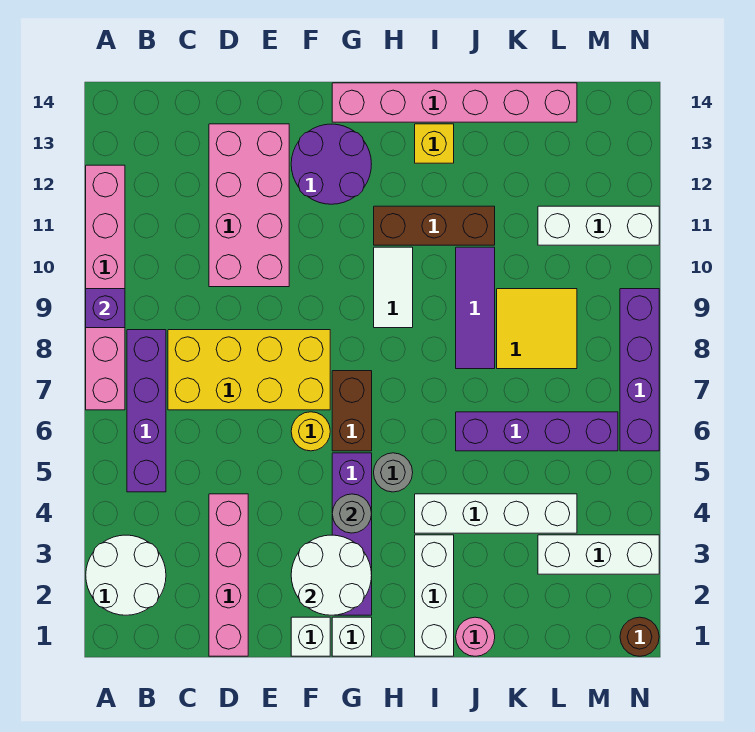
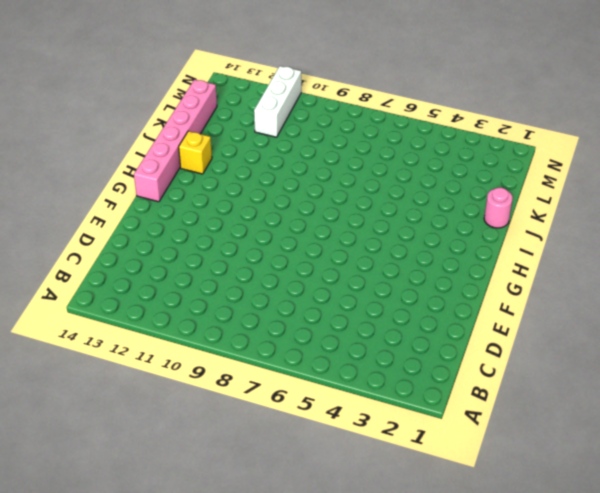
none -> white round brick A2:B3 level 1
none -> pink brick A7:A12 level 1
none -> purple brick B5:B8 level 1
none -> yellow brick C7:F8 level 1

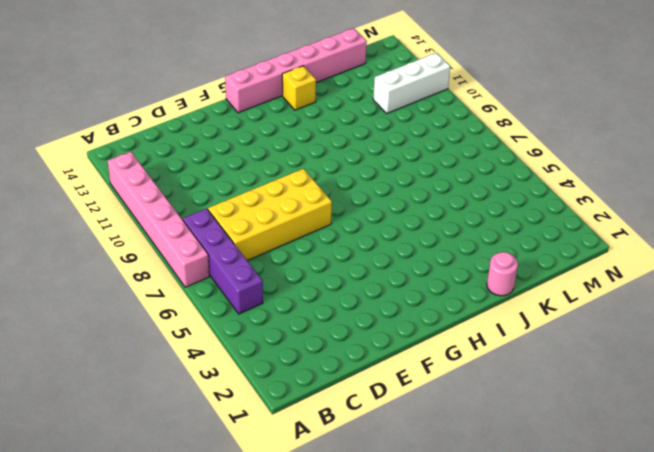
none -> white round brick A2:B3 level 1
none -> pink brick D1:D4 level 1
none -> pink brick D10:E13 level 1
none -> white brick F1 level 1

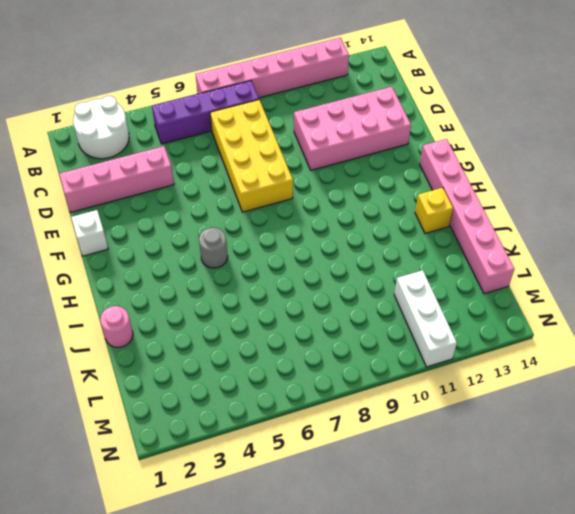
none -> yellow round brick F6 level 1
none -> purple round brick F12:G13 level 1
none -> white brick G1 level 1
none -> purple brick G2:G5 level 1

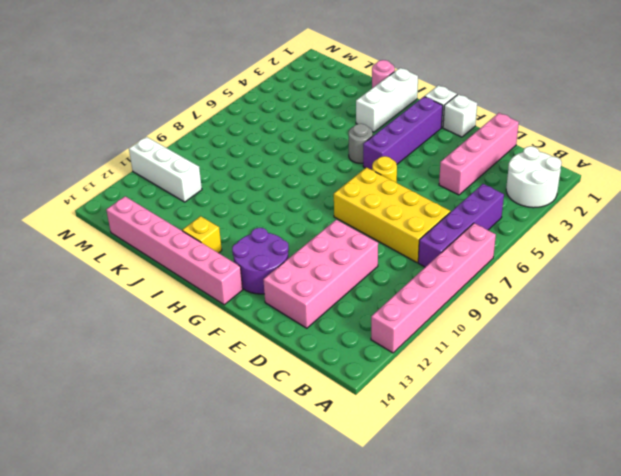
none -> brown brick G6:G7 level 1
none -> white tile H9:H10 level 1
none -> brown brick H11:J11 level 1
none -> white brick I4:L4 level 1

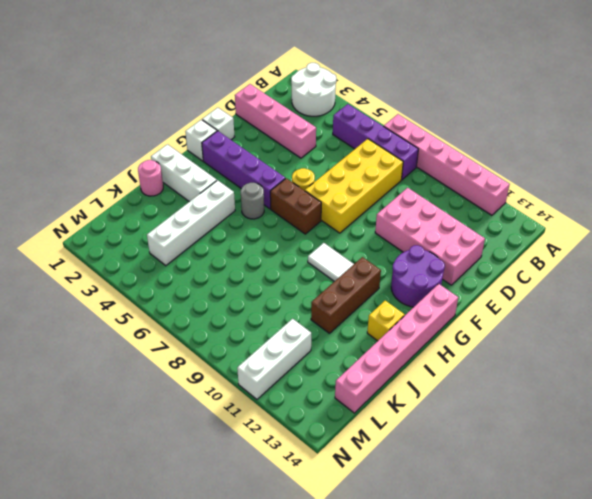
none -> purple brick J6:M6 level 1
none -> purple tile J8:J10 level 1
none -> yellow tile K8:L9 level 1
none -> white brick L3:N3 level 1

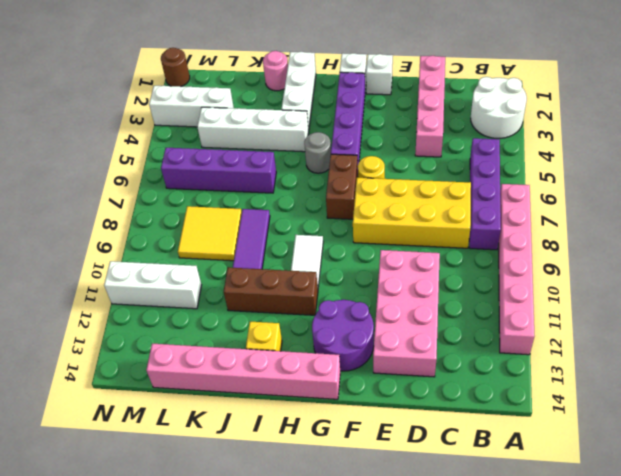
none -> purple brick N6:N9 level 1
none -> purple brick A9 level 2
none -> white round brick F2:G3 level 2
none -> grey round brick G4 level 2

